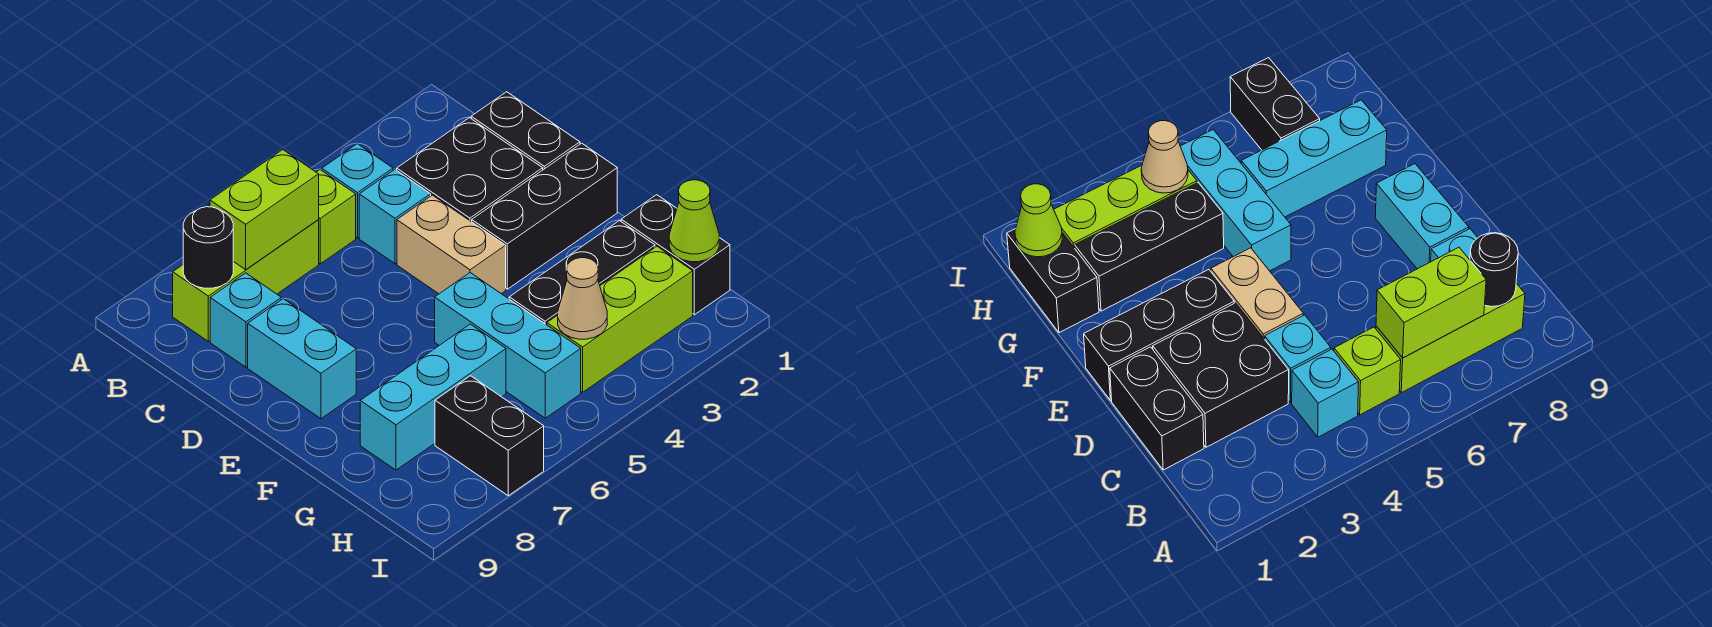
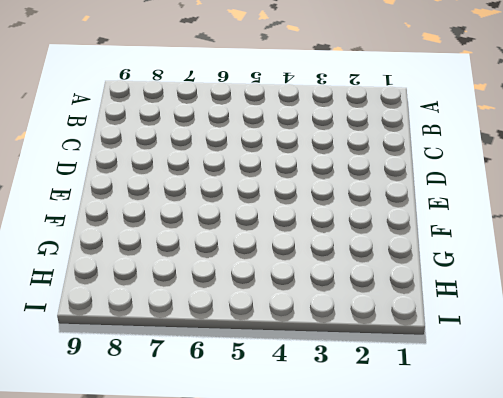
none -> cyan brick B4 level 1
none -> lime brick B5 level 1
none -> lime brick B6:B8 level 1

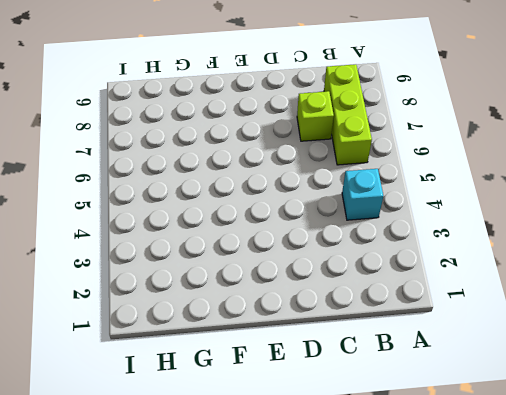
lime brick C7 level 1 -> lime brick B5 level 1
none -> black brick C1:D1 level 1
none -> black brick C2:D3 level 1
none -> cyan brick C4 level 1

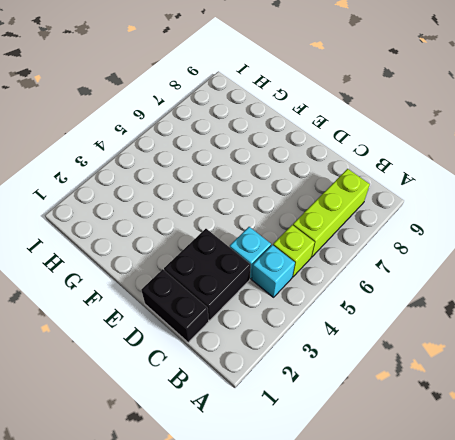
none -> cyan brick C8 level 1
none -> tan brick D4:E4 level 1
none -> cyan brick D8:E8 level 1

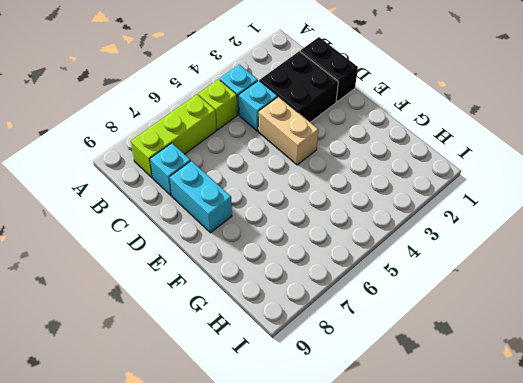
none -> black brick E1:E3 level 1
none -> cyan brick F5:H5 level 1
none -> black brick G1:H1 level 1

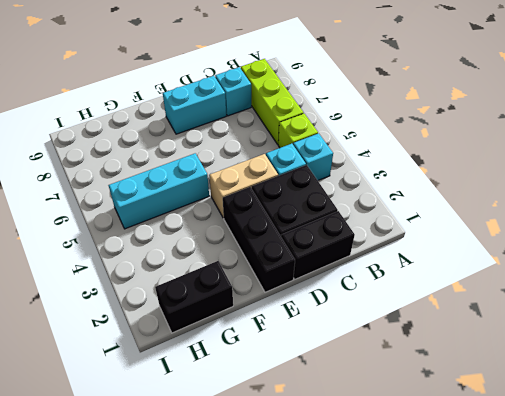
none -> black brick G2:G4 level 1
none -> cyan brick G6:G8 level 1
none -> lime brick H2:H4 level 1

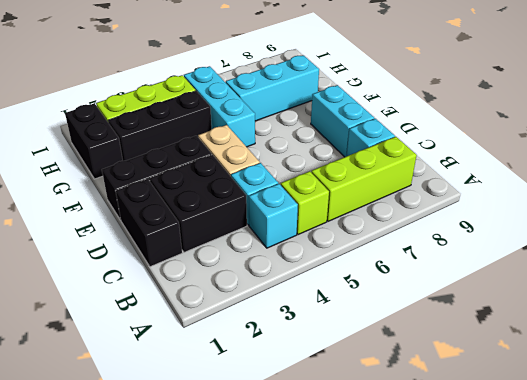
none -> black brick H7:I7 level 1
none -> lime brick B6:B7 level 2
none -> black round brick B8 level 2

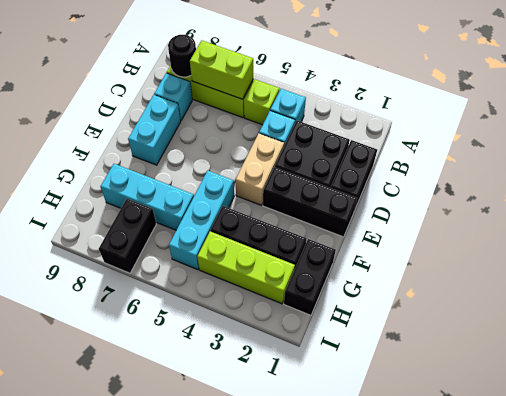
none -> lime cone H1 level 2
none -> tan cone H4 level 2

